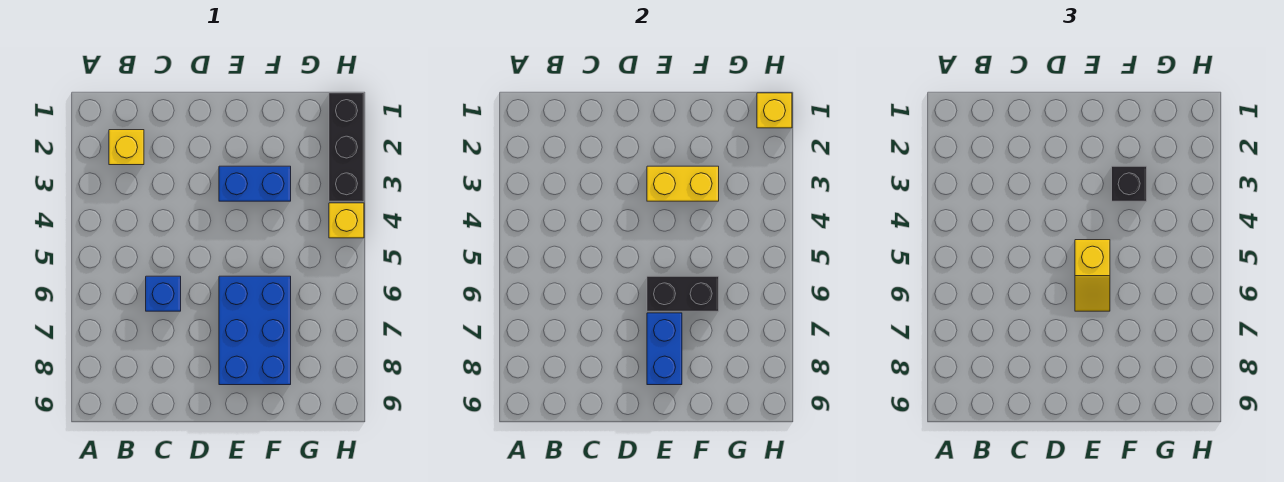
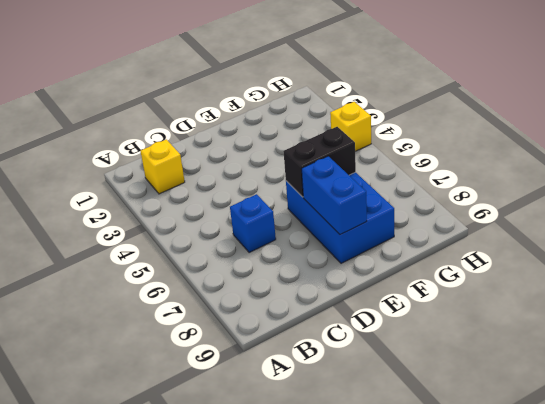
none -> blue brick E3:F3 level 1
none -> black brick H1:H3 level 1
none -> yellow brick E3:F3 level 2

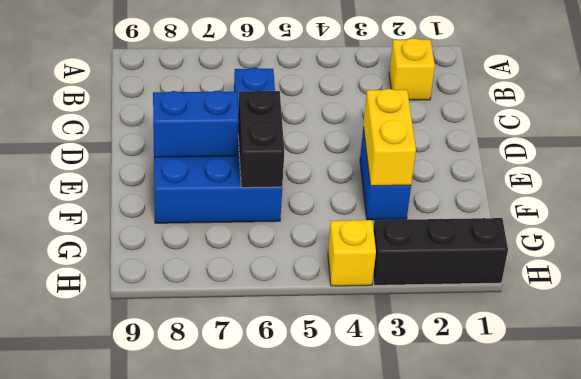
none -> yellow brick H1 level 2
none -> yellow slope E5:E6 level 3 top 5
none -> black brick F3 level 3

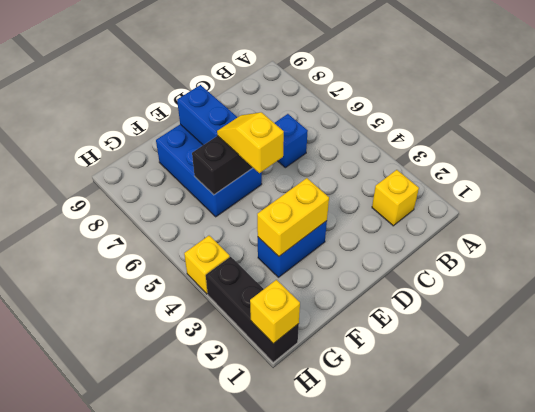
none -> black brick F3 level 3

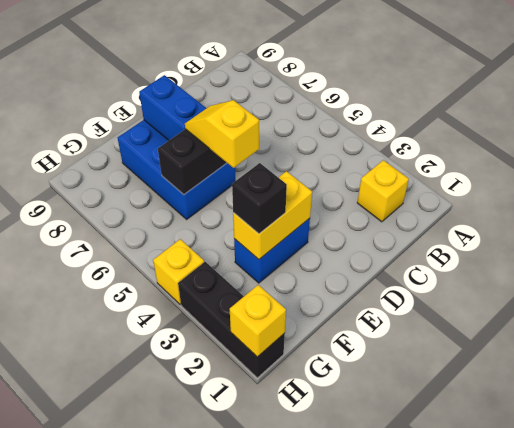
none -> blue brick C6 level 1

